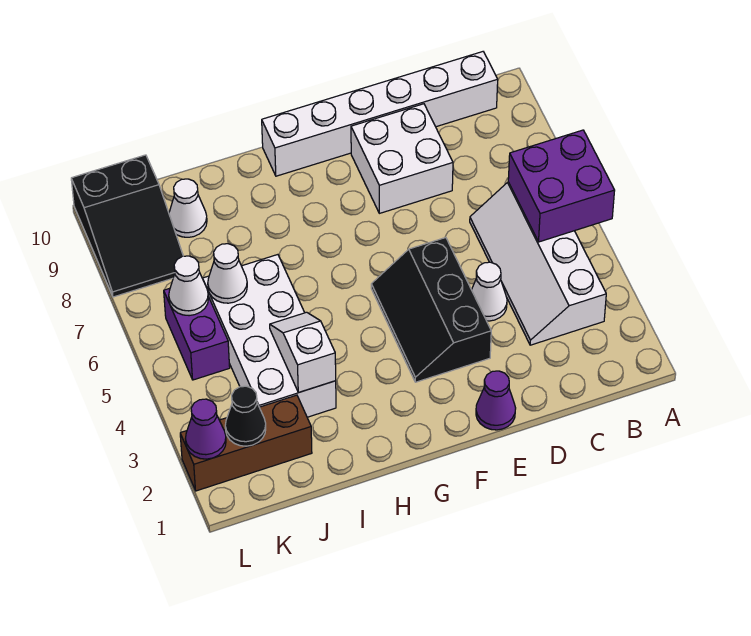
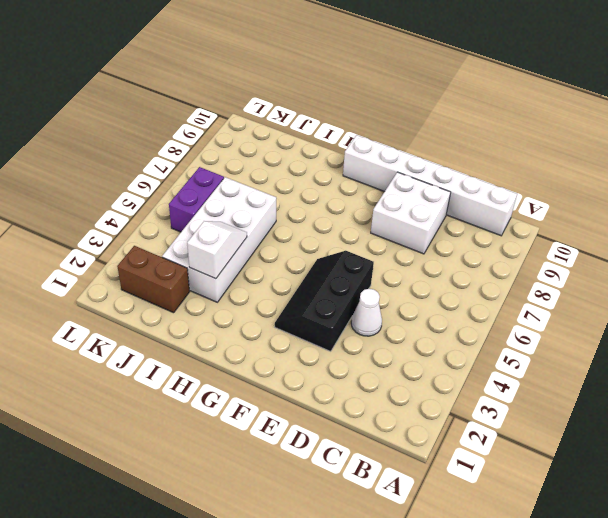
brown brick J2:K2 level 1 -> brown brick J2:L2 level 1
none -> white slope B3:C6 level 1 top B
none -> purple cone E1 level 1
none -> white cone J9 level 1

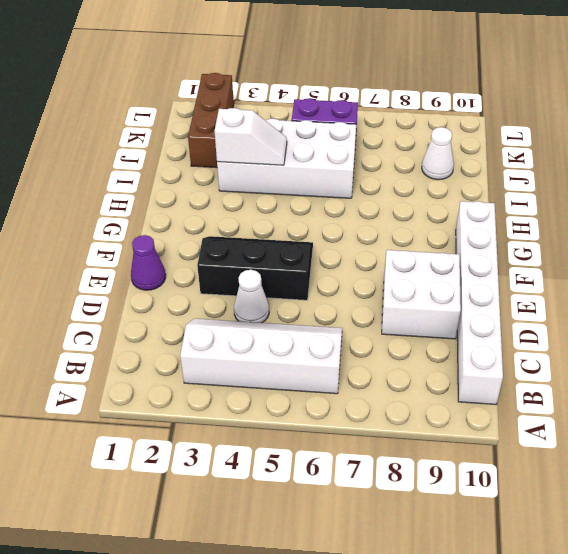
none -> black slope K8:L10 level 1 top 10
none -> purple brick A5:B6 level 2
none -> white cone J6 level 2

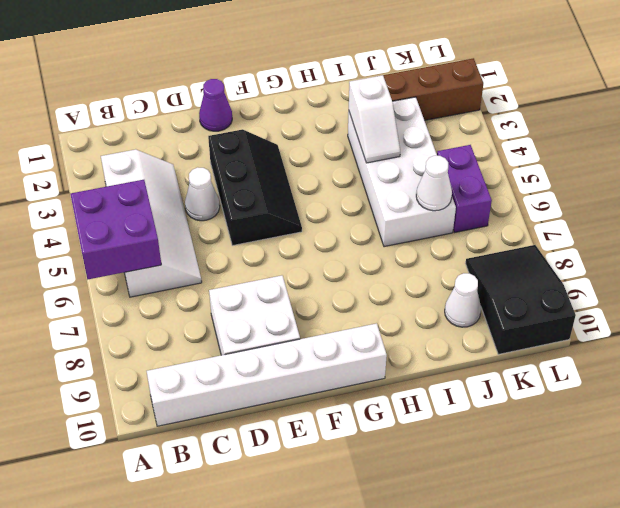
none -> black cone K2 level 2
none -> white cone K6 level 2
none -> purple cone L2 level 2

